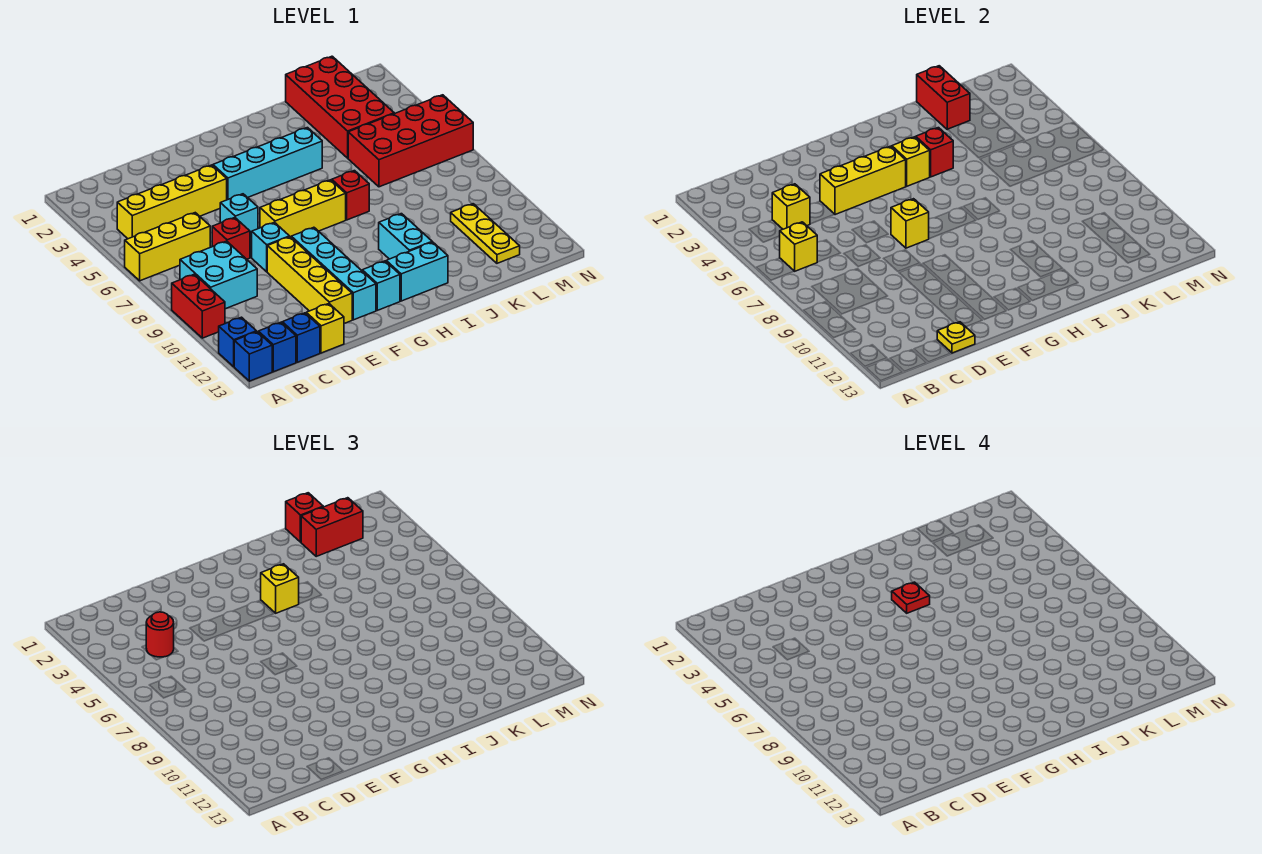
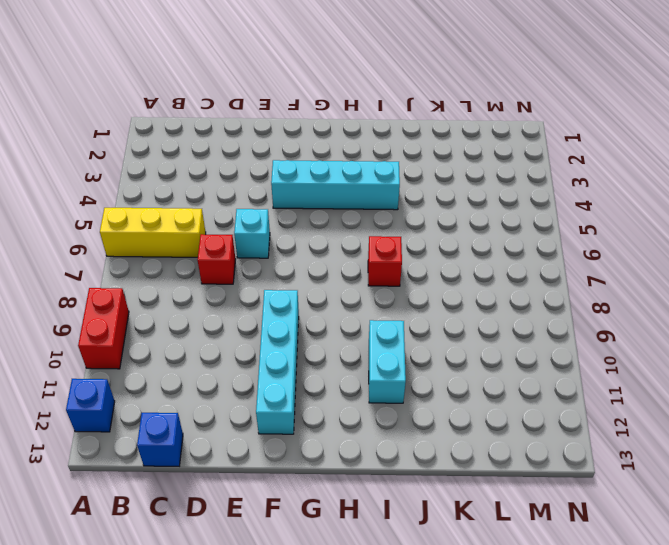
none -> blue brick A13 level 1
none -> yellow brick B4:E4 level 1
none -> cyan brick B8:C9 level 1
none -> blue brick B13 level 1

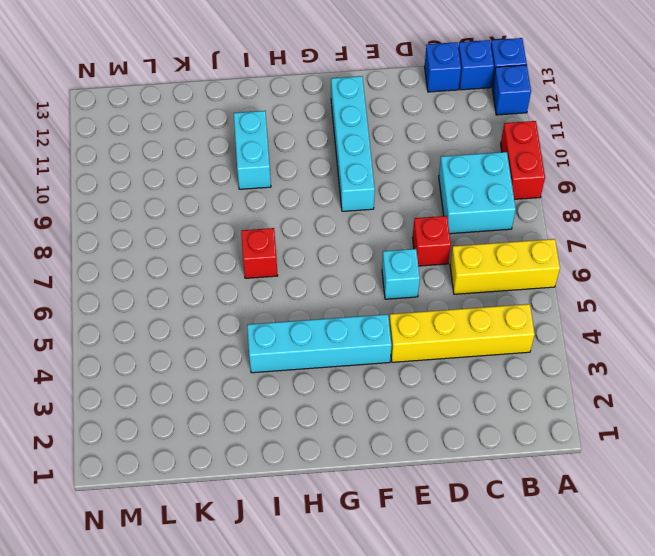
none -> yellow brick D13 level 1
none -> cyan brick E8 level 1
none -> yellow brick E9:E12 level 1
none -> yellow brick F7:H7 level 1

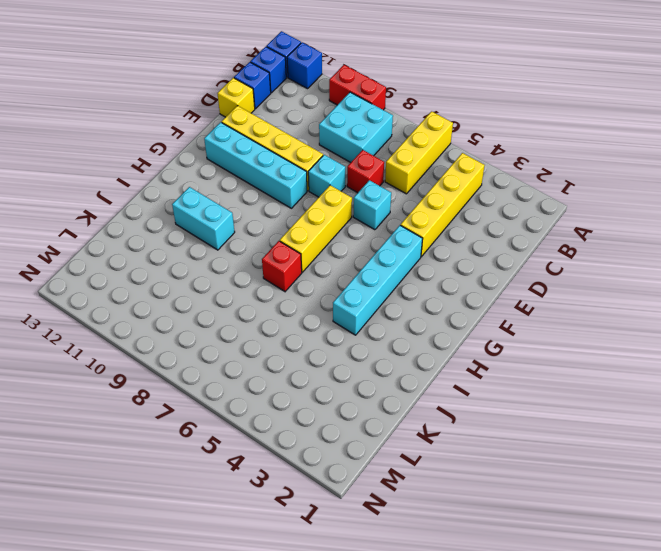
none -> cyan brick G12 level 1
none -> cyan brick H12:I12 level 1
none -> red brick K1:L4 level 1
none -> red brick K5:N6 level 1

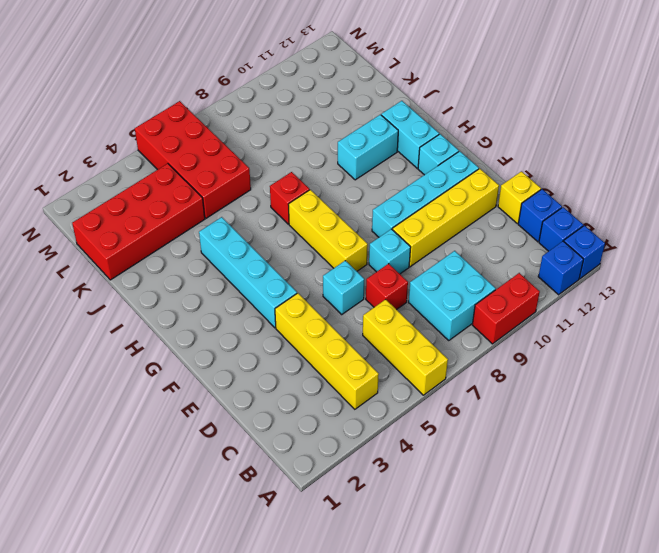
none -> yellow plate L10:L12 level 1
none -> yellow brick B6 level 2
none -> yellow brick C4 level 2
none -> yellow plate D13 level 2

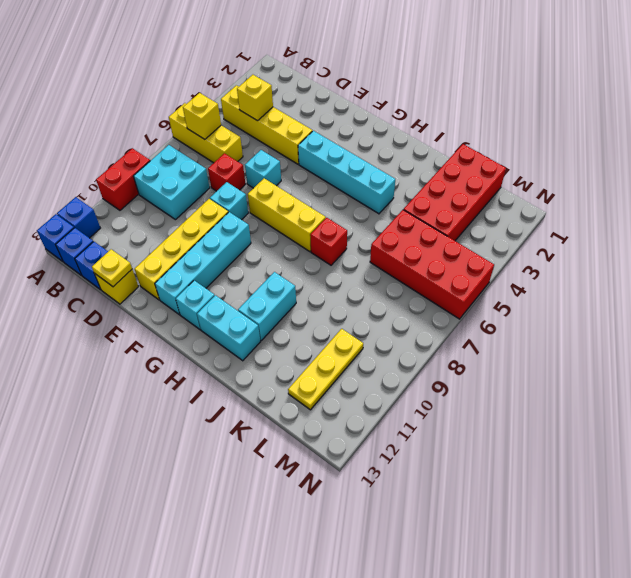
none -> yellow brick E4:G4 level 2
none -> yellow brick F7 level 2
none -> yellow brick H4 level 2
none -> red brick I4 level 2

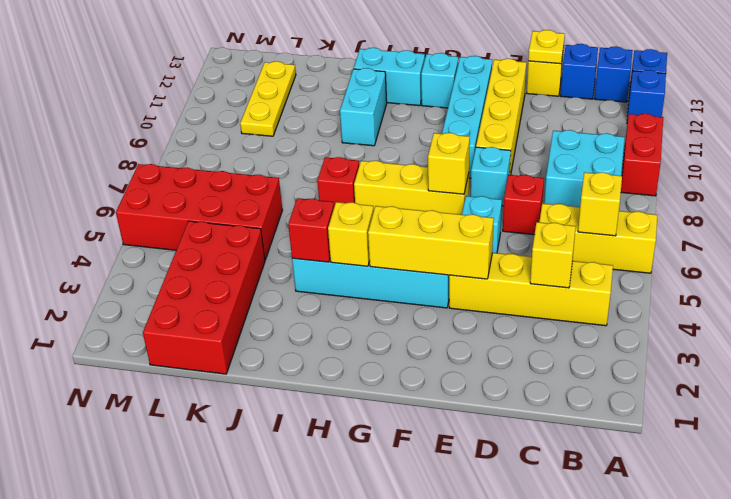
none -> red brick K1:K2 level 2
none -> red round brick C4 level 3
none -> yellow brick H4 level 3
none -> red brick K1 level 3

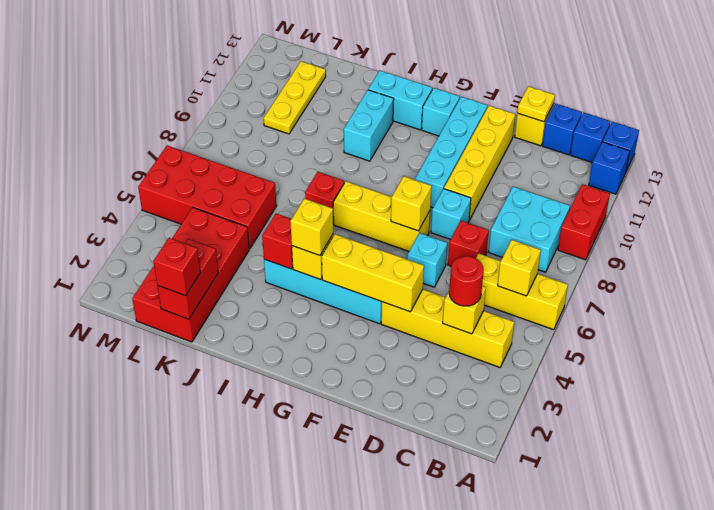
none -> red brick K2:L2 level 3
none -> red plate H4 level 4

